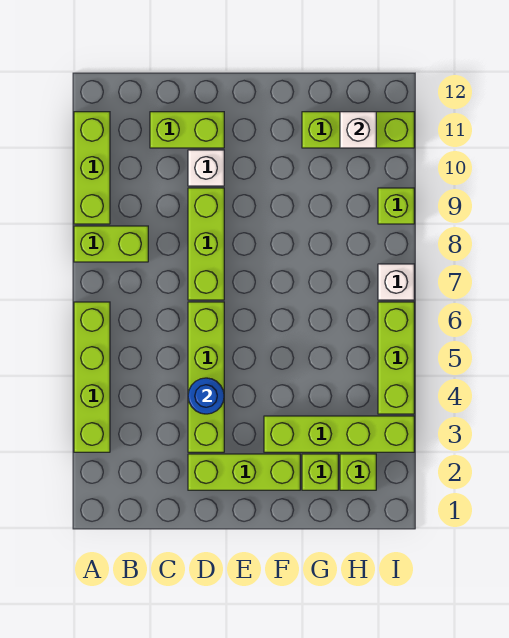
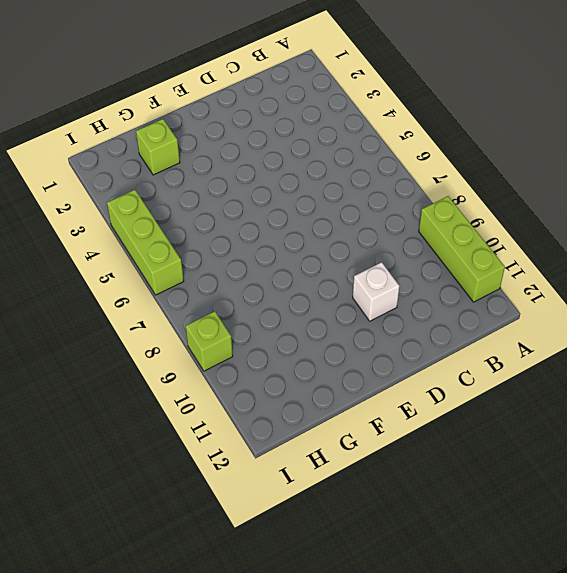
none -> lime brick A3:A6 level 1
none -> lime brick A8:B8 level 1
none -> lime brick C11:D11 level 1

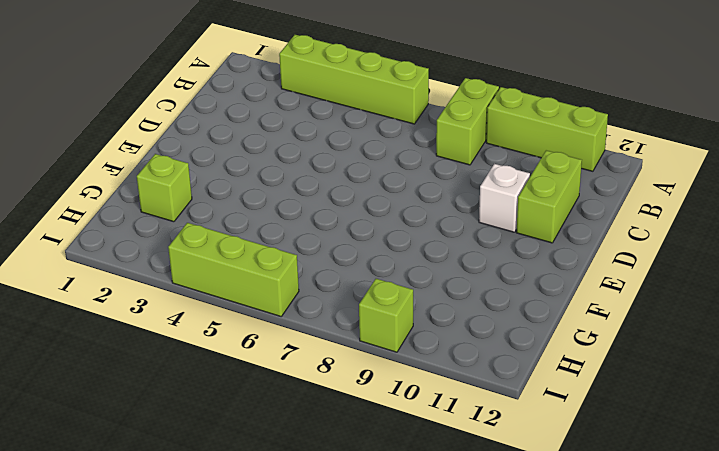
none -> lime brick D2:F2 level 1
none -> lime brick D3:D6 level 1
none -> lime brick D7:D9 level 1

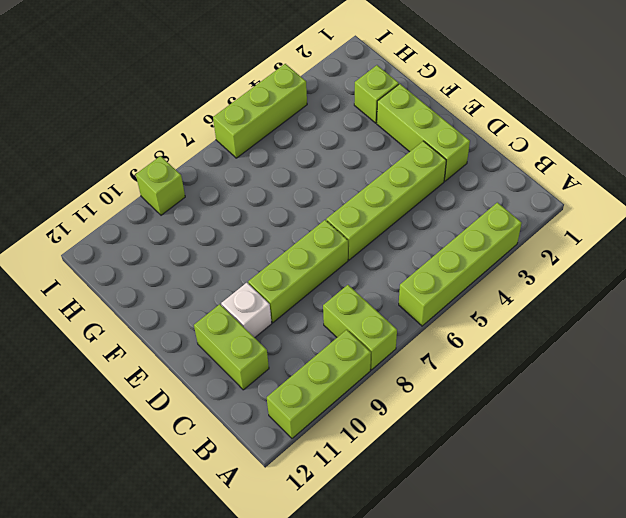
none -> lime brick F3:I3 level 1
none -> lime brick G11:I11 level 1
none -> lime brick H2 level 1

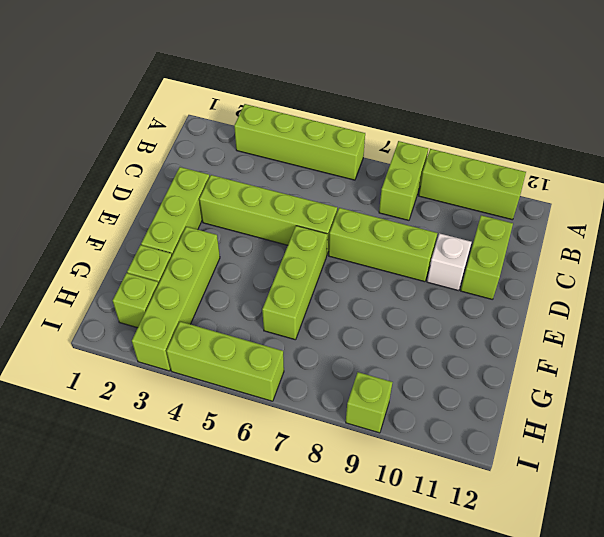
lime brick E6:G6 level 1 -> lime brick G11:I11 level 1
none -> white brick I7 level 1
none -> blue round brick D4 level 2
none -> white brick H11 level 2

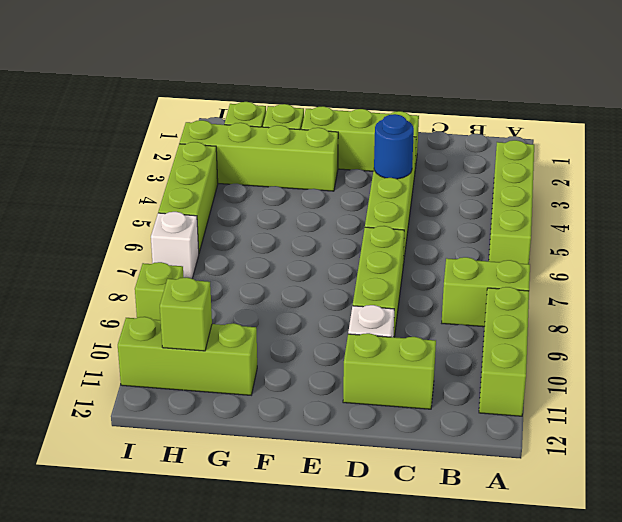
lime brick H11 level 2 -> white brick H11 level 2

